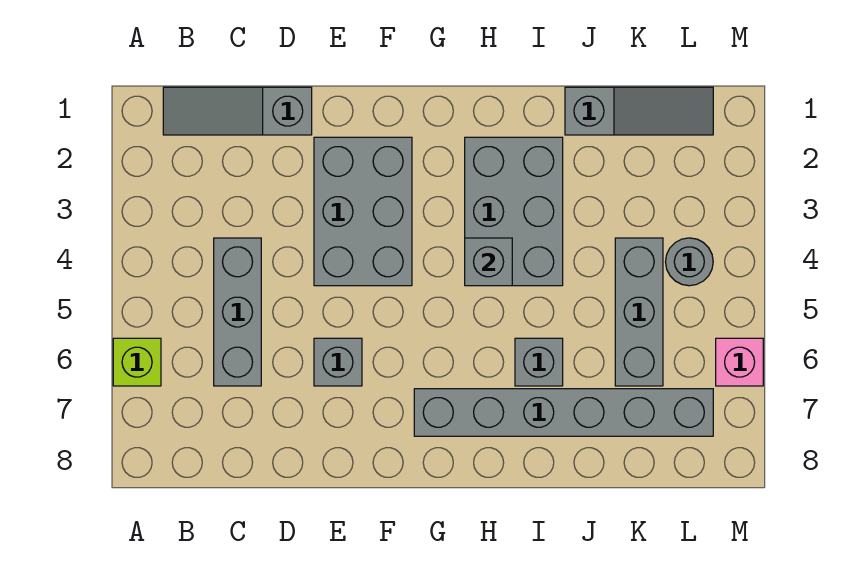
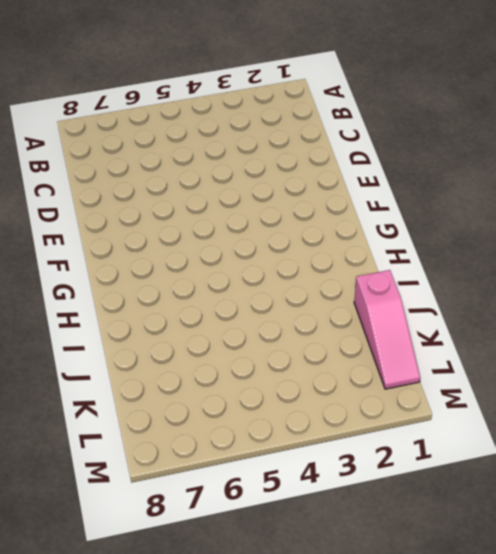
pink slope J1:L1 level 1 top J -> grey slope J1:L1 level 1 top J
none -> lime brick A6 level 1
none -> grey slope B1:D1 level 1 top D
none -> grey brick C4:C6 level 1

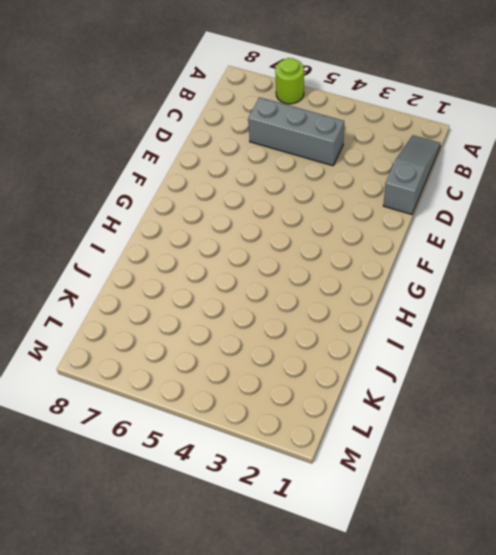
lime round brick A6 level 1 -> lime brick A6 level 1
none -> grey brick E2:F4 level 1
none -> grey brick E6 level 1
none -> grey brick G7:L7 level 1

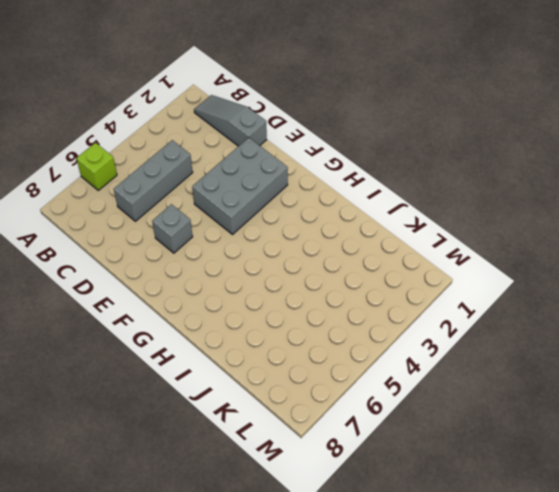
none -> grey brick G7:L7 level 1
none -> grey brick H2:I4 level 1
none -> grey brick I6 level 1

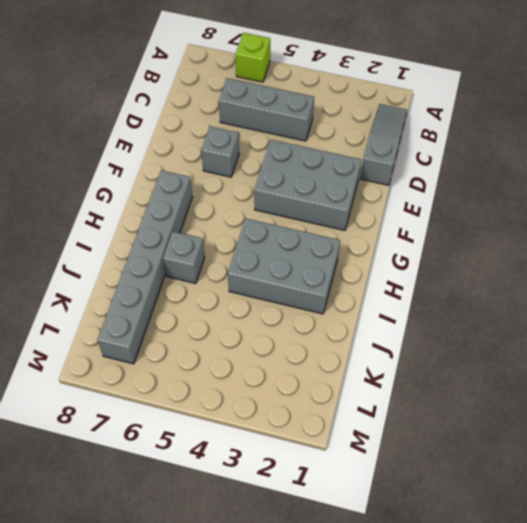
none -> grey slope J1:L1 level 1 top J
none -> grey brick K4:K6 level 1
none -> grey round brick L4 level 1

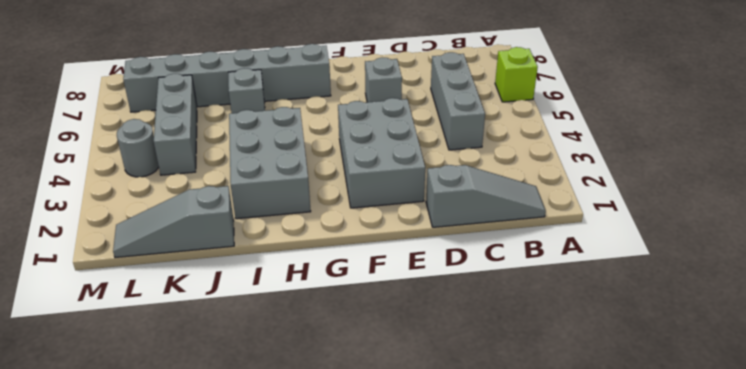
none -> pink brick M6 level 1
none -> grey brick H4 level 2

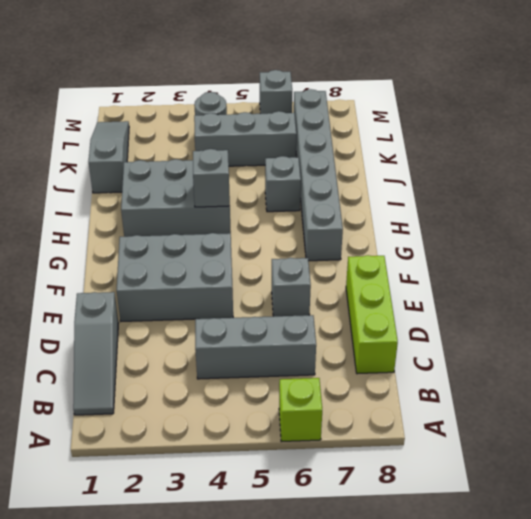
lime brick C8:E8 level 1 -> none
grey brick M6 level 1 -> pink brick M6 level 1

